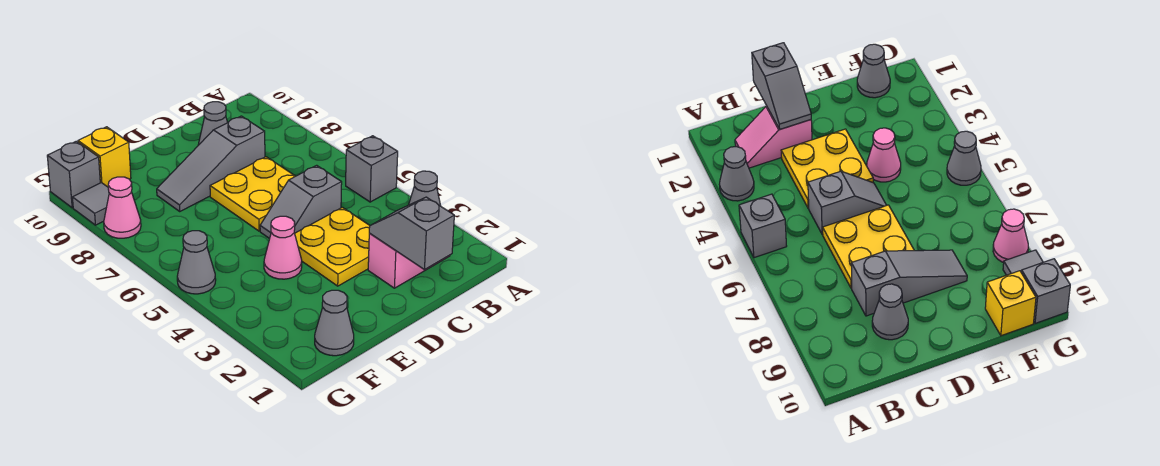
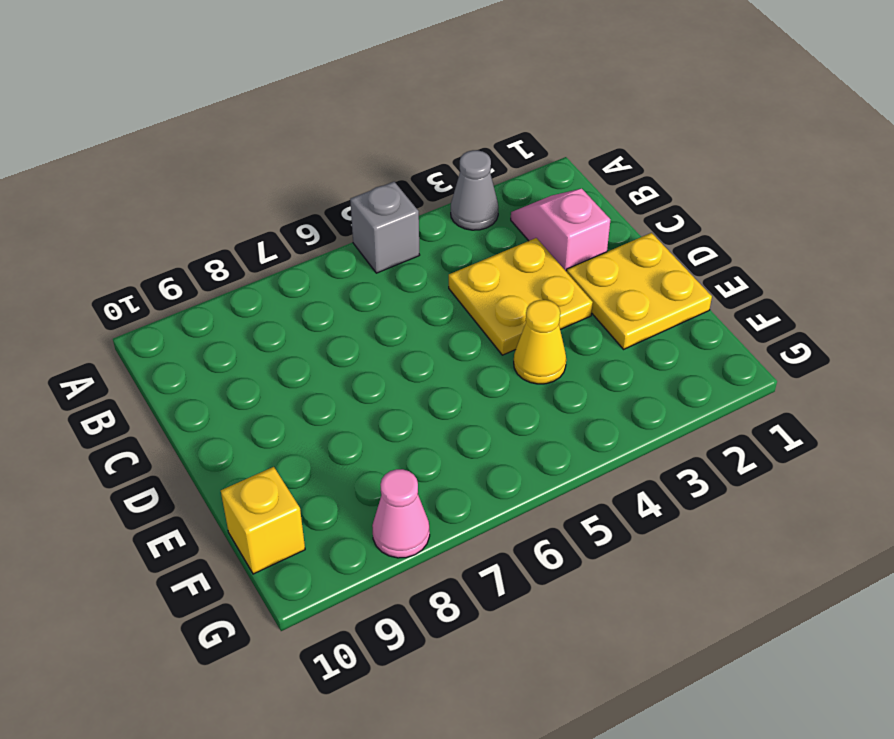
yellow plate D1:E2 level 1 -> yellow plate C6:D7 level 1
yellow cone E4 level 1 -> pink cone E4 level 1
none -> grey slope C5:D5 level 1 top C
none -> grey slope C8:E8 level 1 top C
none -> grey cone C9 level 1

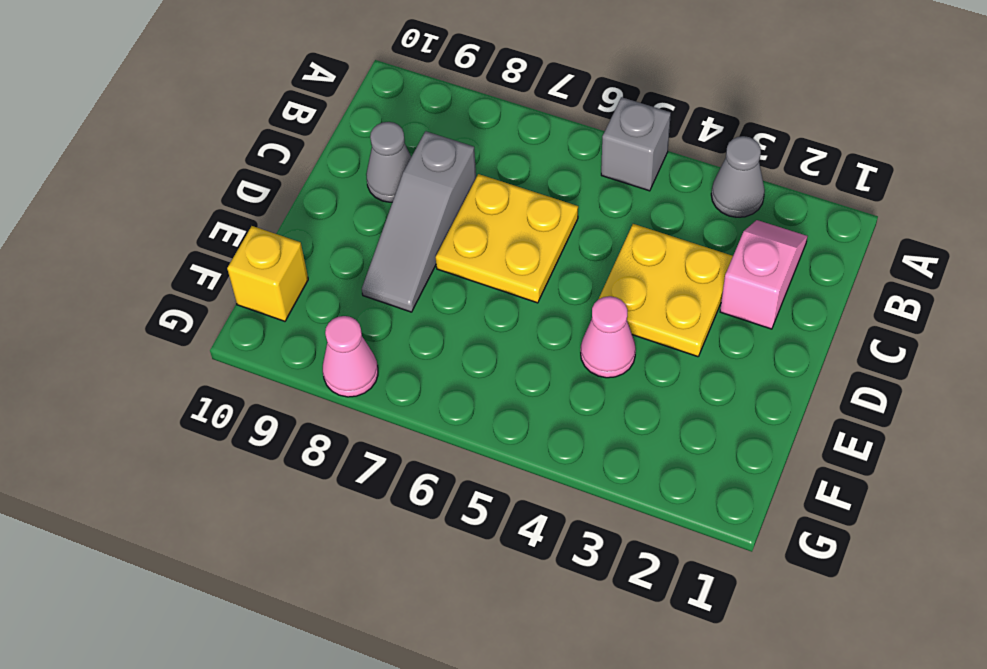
none -> grey slope C5:D5 level 1 top C
none -> grey cone F1 level 1
none -> grey cone G5 level 1

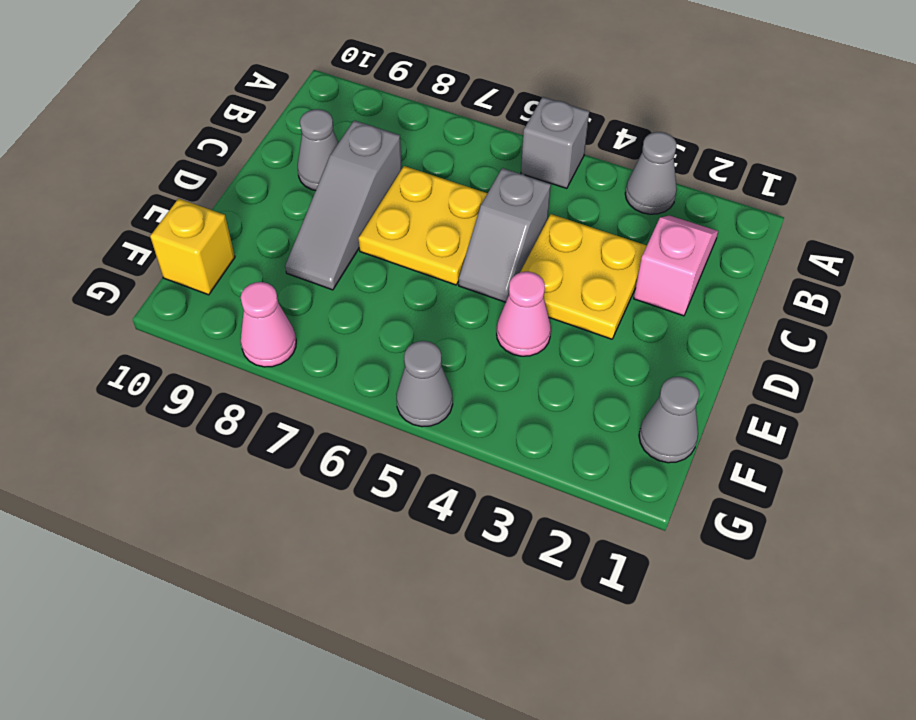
none -> grey tile G9 level 1
none -> grey brick G10 level 1
none -> grey slope C1:C2 level 2 top 1

